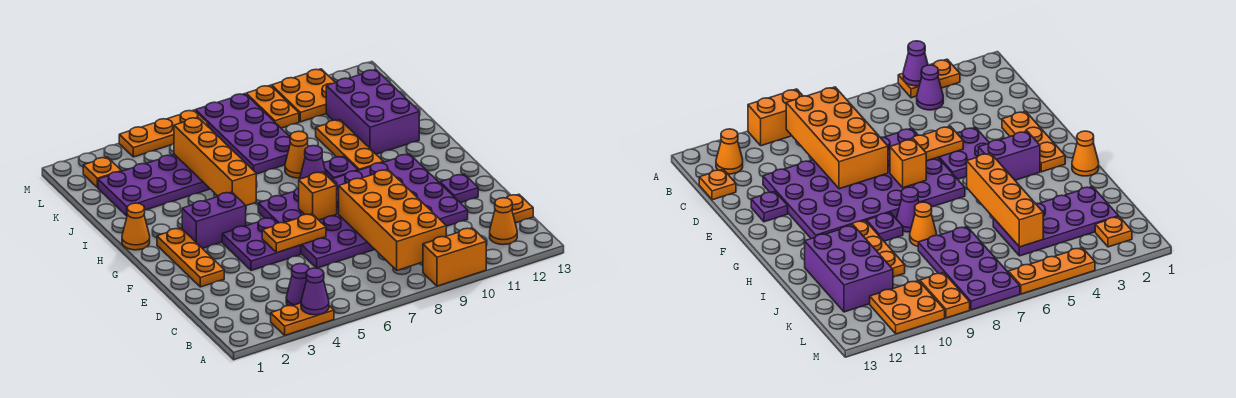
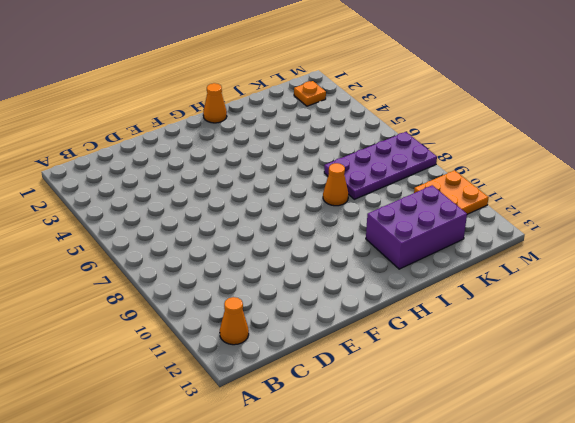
none -> orange plate A3:A4 level 1
none -> orange brick A9:A10 level 1
none -> purple cone B4 level 1

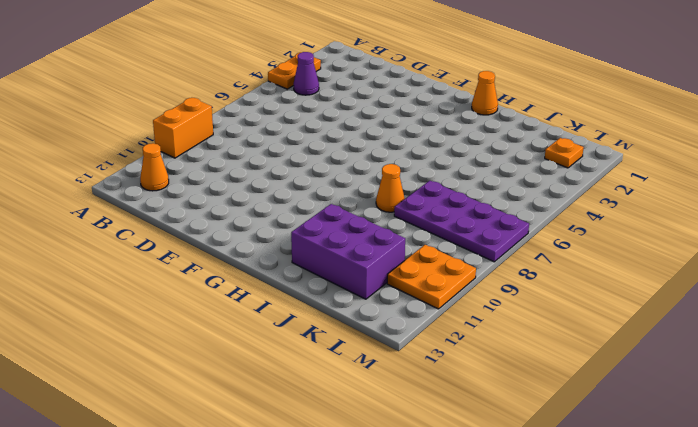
none -> orange plate C13 level 1
none -> purple plate D6:G11 level 1
none -> orange plate E2:G2 level 1

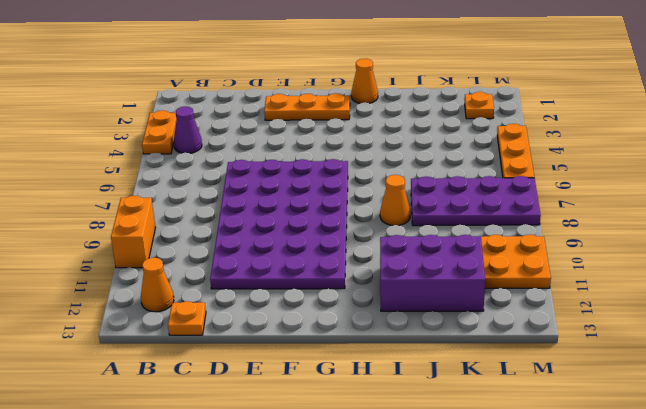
none -> purple plate E4:F5 level 1
none -> purple plate E12 level 1
none -> purple brick G3:G4 level 1

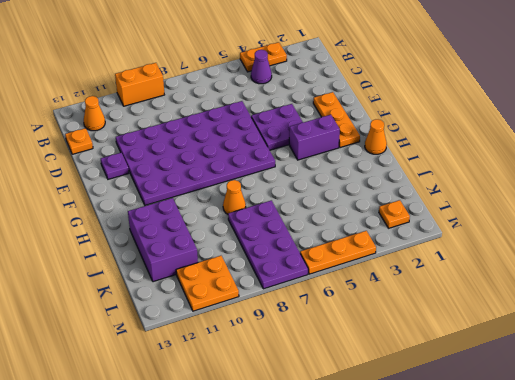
none -> purple cone H8 level 1
none -> purple plate H9 level 1
none -> orange plate H10:J10 level 1

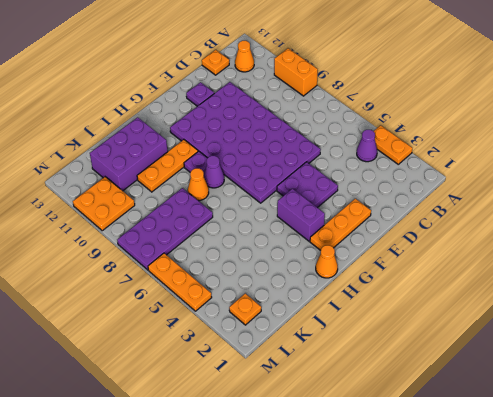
none -> purple plate J2:K5 level 1
none -> orange plate L9:M9 level 1
none -> purple cone A4 level 2

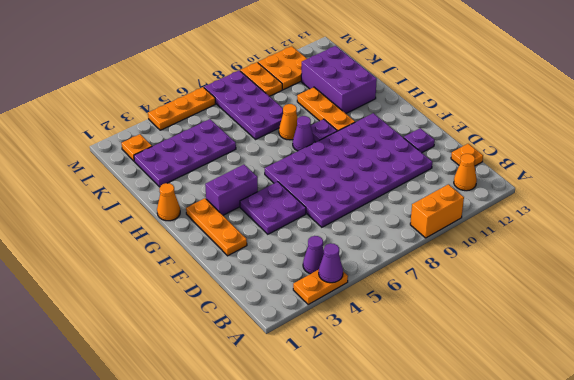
none -> orange brick B8:E9 level 2
none -> orange plate E5:E6 level 2
none -> orange brick F7 level 2

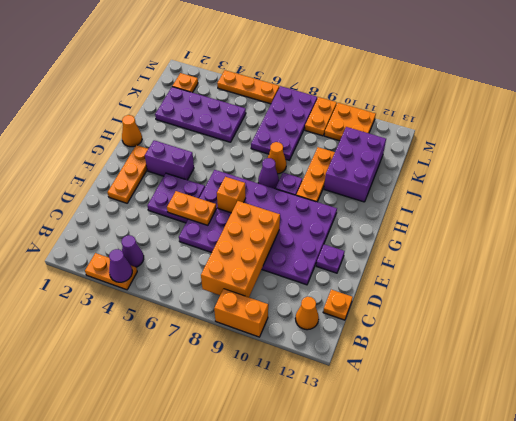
none -> orange brick H5:K5 level 2

